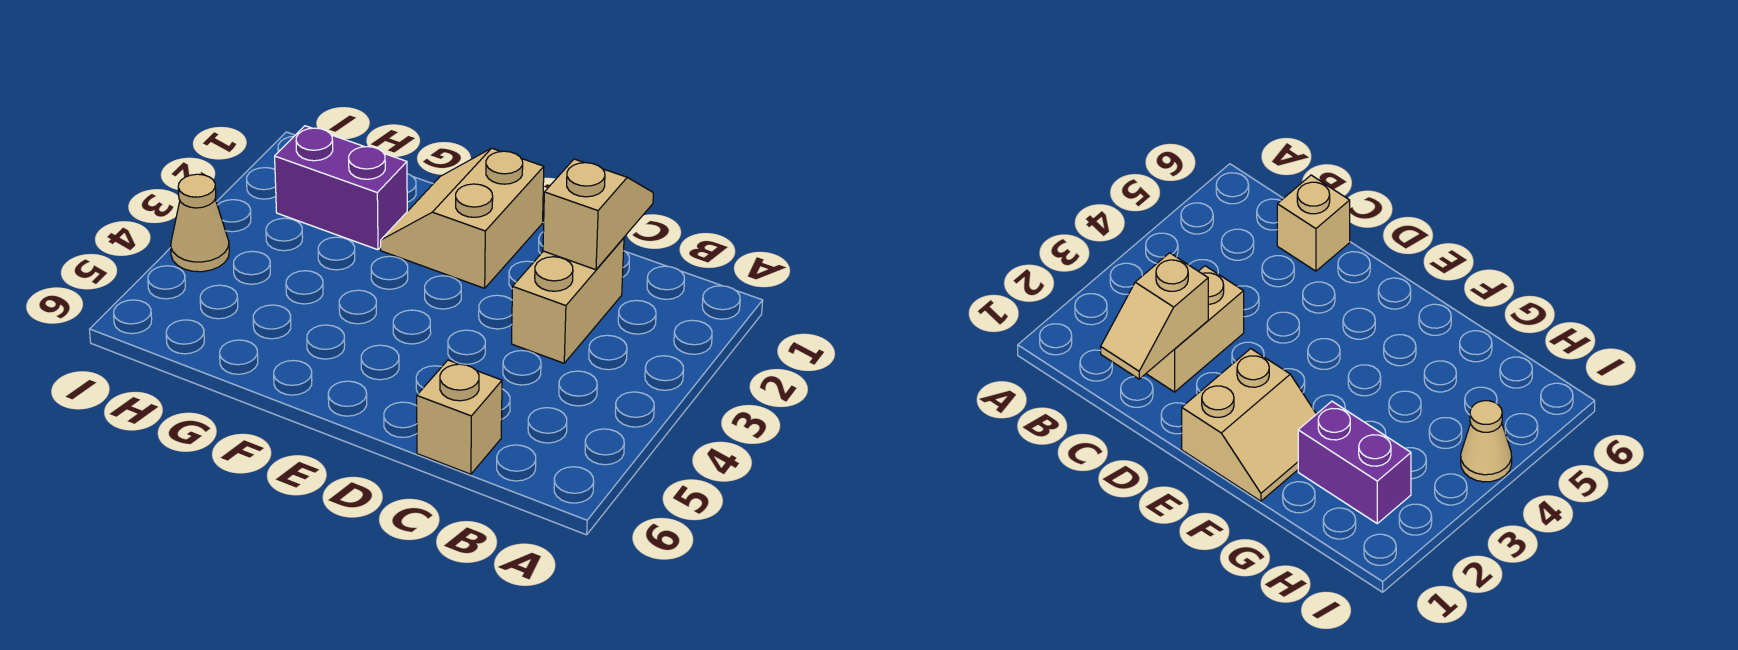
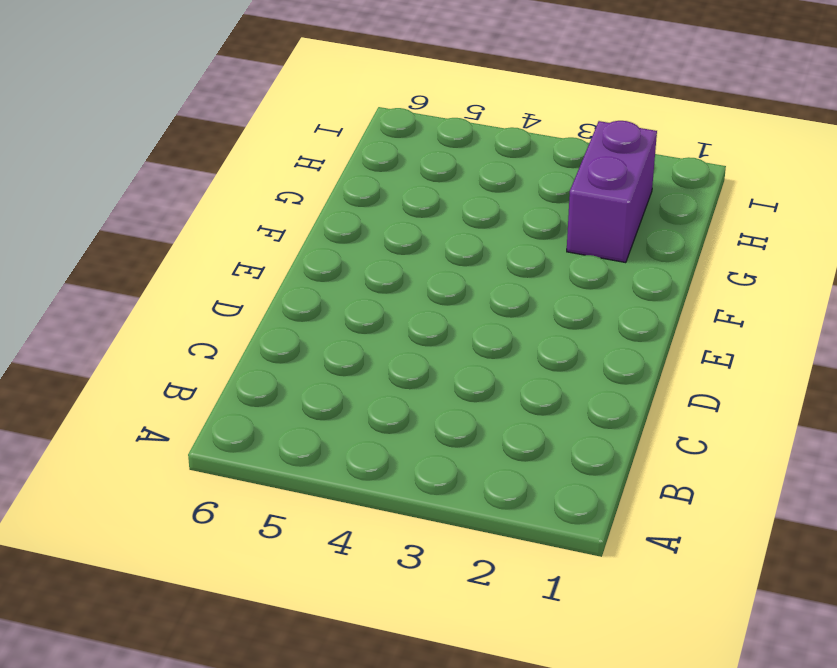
none -> tan brick C2:C3 level 1
none -> tan brick C6 level 1

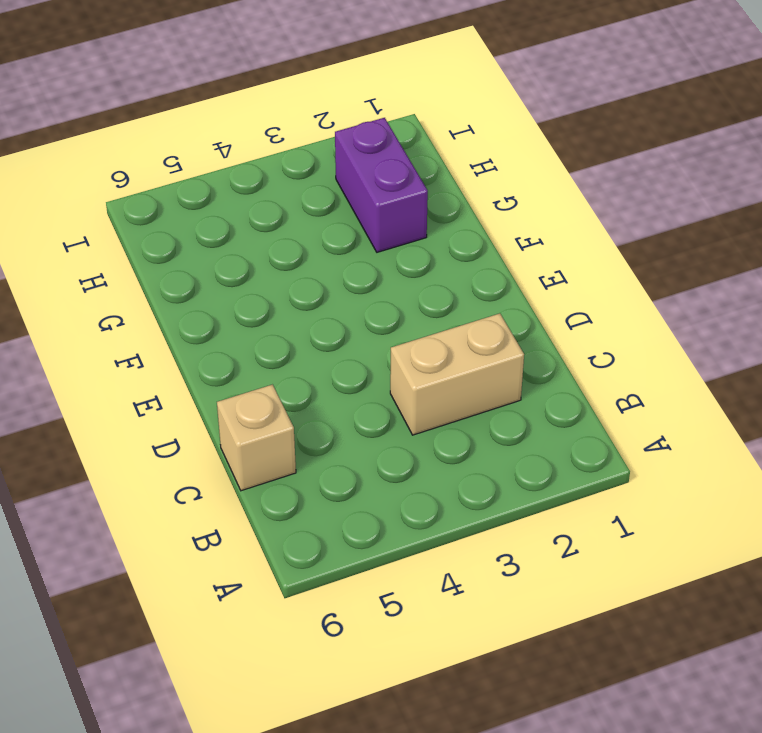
none -> tan slope E1:F2 level 1 top E
none -> tan cone I4 level 1

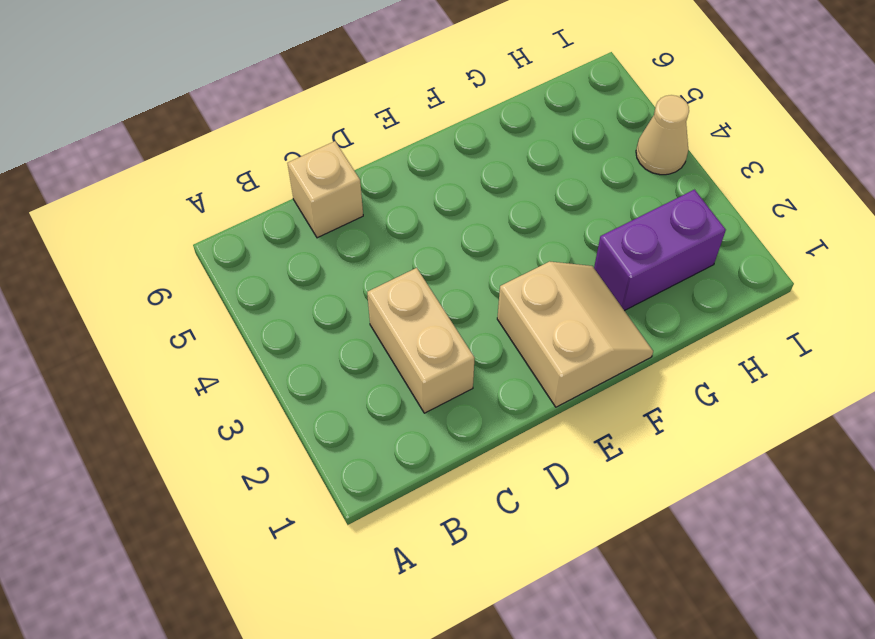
none -> tan slope C1:C2 level 2 top 2

